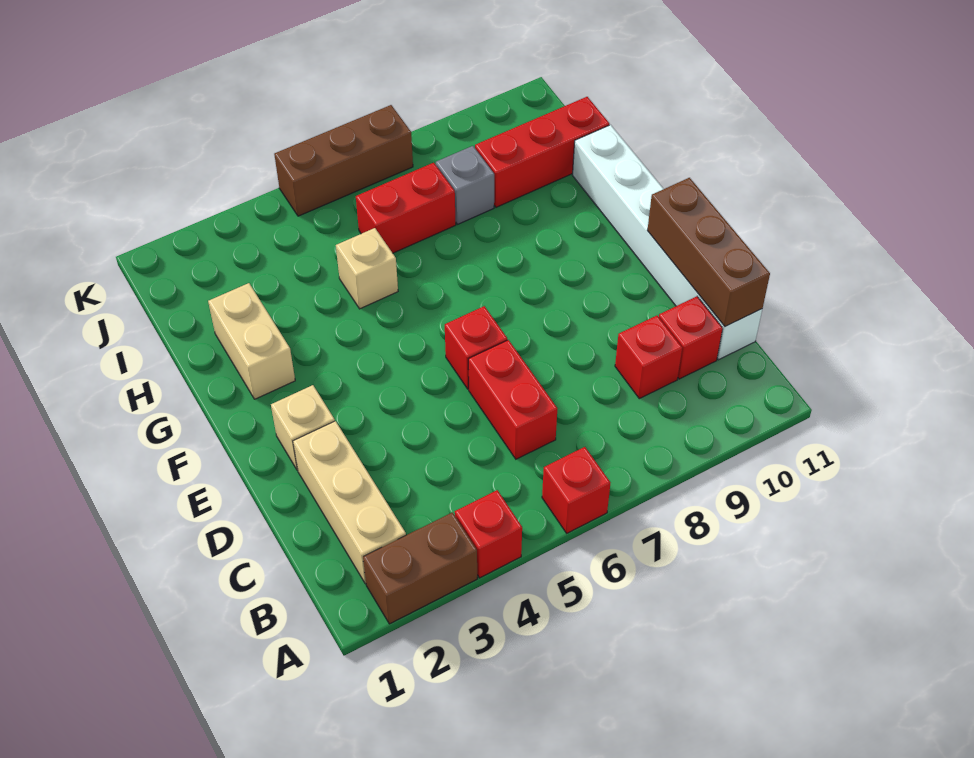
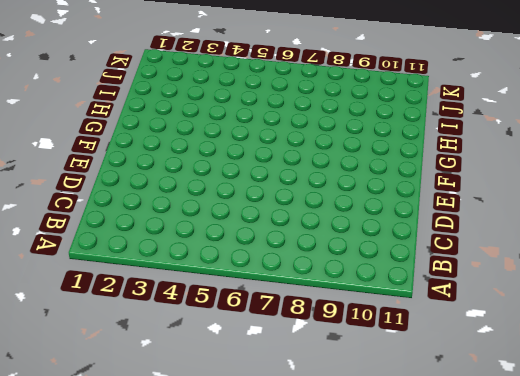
none -> brown brick A2:A3 level 1
none -> red brick A4 level 1
none -> red brick A6 level 1

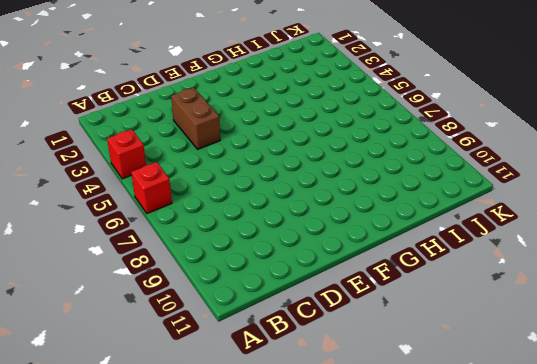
brown brick D3:D4 level 1 -> brown brick A2:A3 level 1
none -> tan brick B2:D2 level 1
none -> red brick C6:D6 level 1
none -> red brick C9 level 1

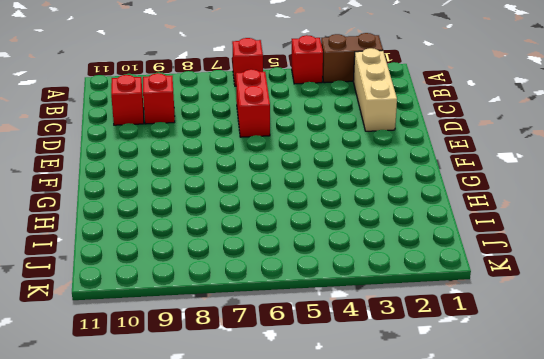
none -> white brick C11:H11 level 1
none -> tan brick E2 level 1
none -> red brick E6 level 1

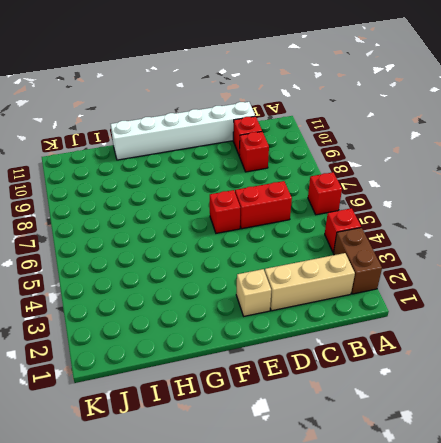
none -> tan brick G2:H2 level 1
none -> tan brick H5 level 1
none -> red brick I6:I7 level 1

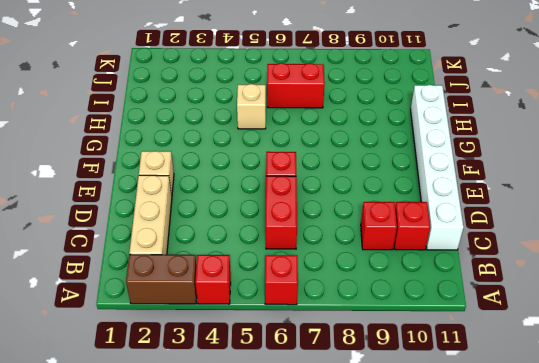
none -> tan brick G2:H2 level 1
none -> grey brick I8 level 1
none -> red brick I9:I11 level 1

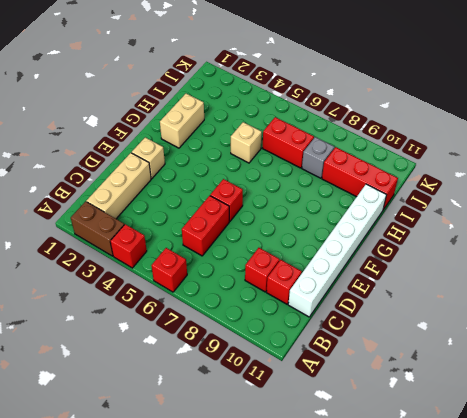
none -> brown brick K5:K7 level 1
none -> brown brick C11:E11 level 2

